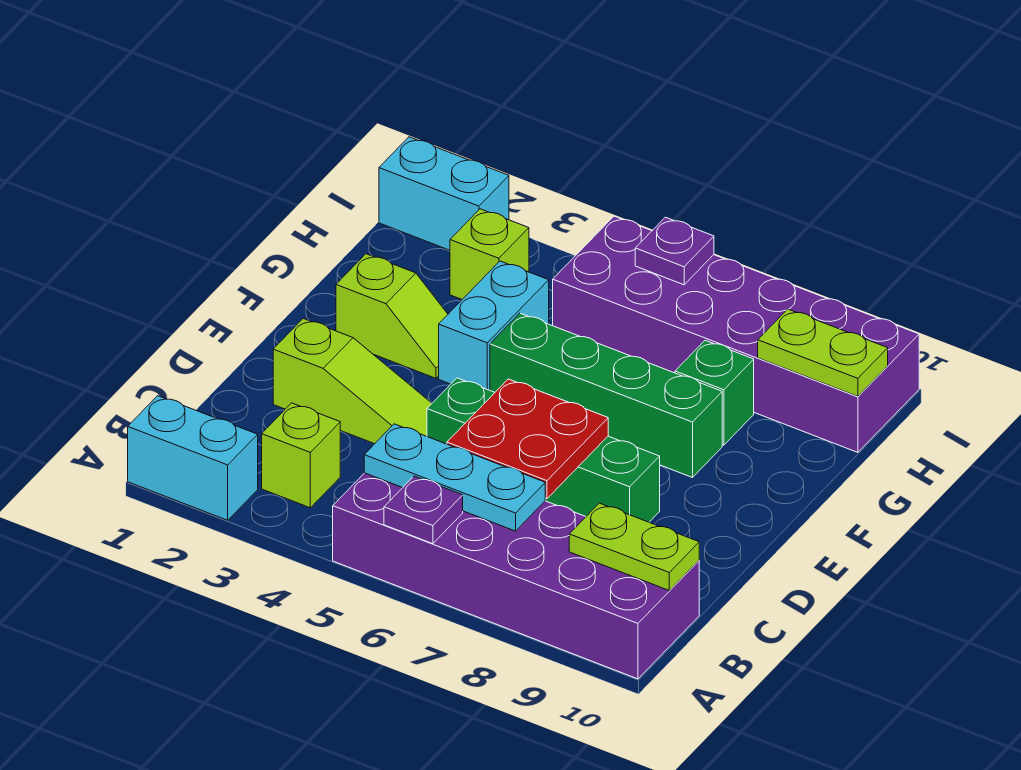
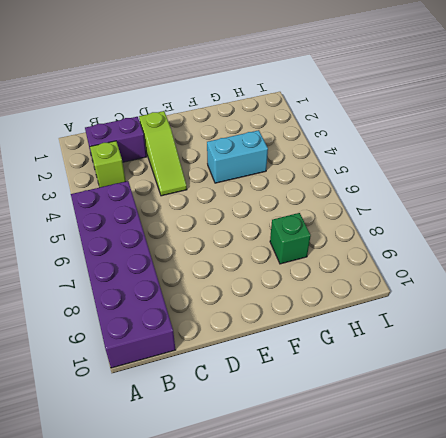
purple brick B2:C2 level 1 -> none
none -> cyan brick A1:A2 level 1
none -> green brick D5:D8 level 1
none -> lime slope F2:F3 level 1 top 2

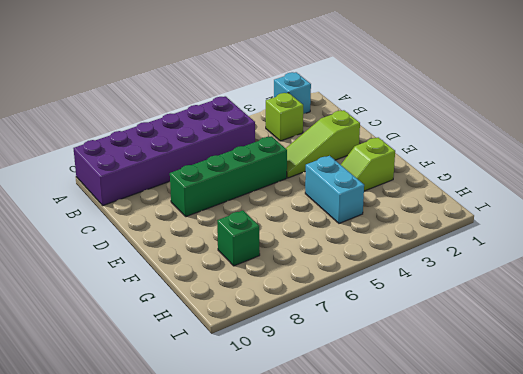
cyan brick A2 level 1 -> cyan brick A1:A2 level 1
none -> green brick F5:F8 level 1
none -> lime brick H3 level 1
none -> purple brick H5:I10 level 1

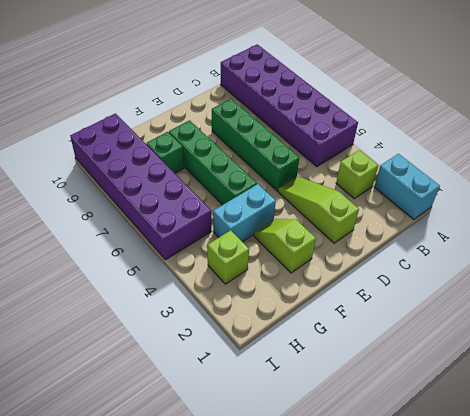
none -> cyan brick I1:I2 level 1
none -> purple plate A6 level 2
none -> cyan plate B5:B7 level 2

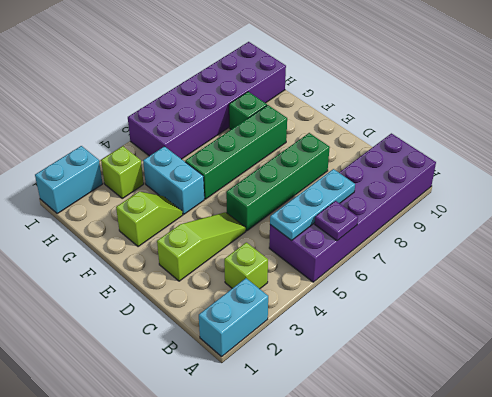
none -> lime plate B9:B10 level 2
none -> red plate C6:D7 level 2
none -> lime plate H9:H10 level 2

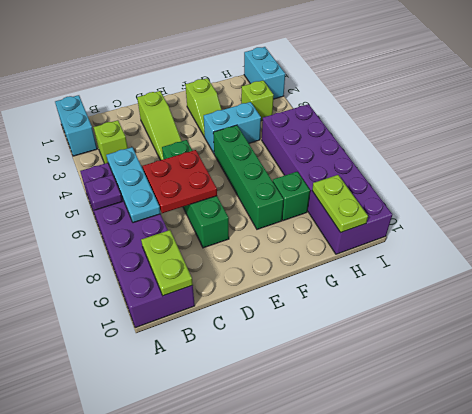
none -> purple plate I6 level 2

